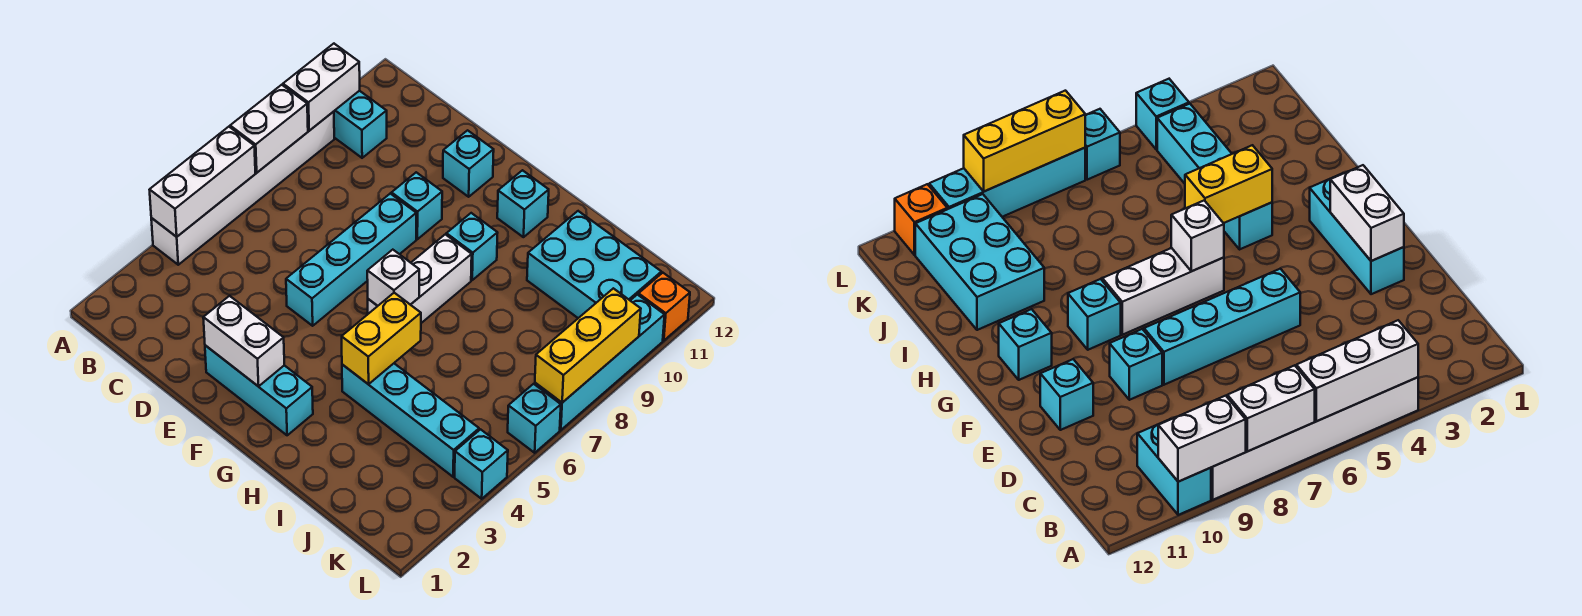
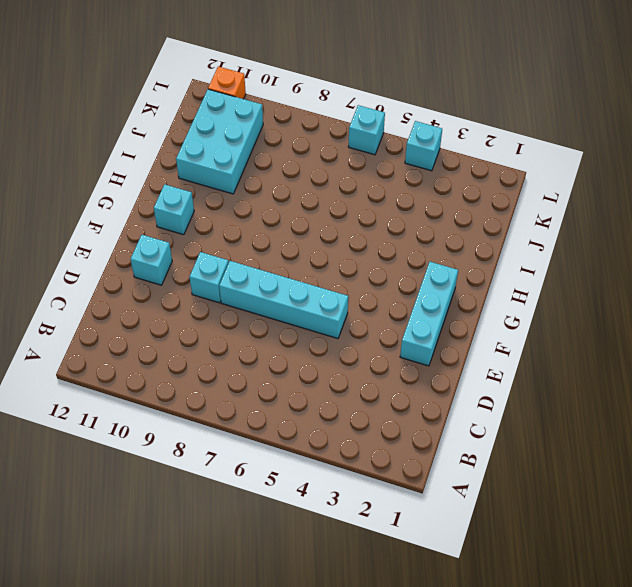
none -> white brick A4:A9 level 1
none -> cyan brick A10:B10 level 1
none -> white brick G6:G8 level 1

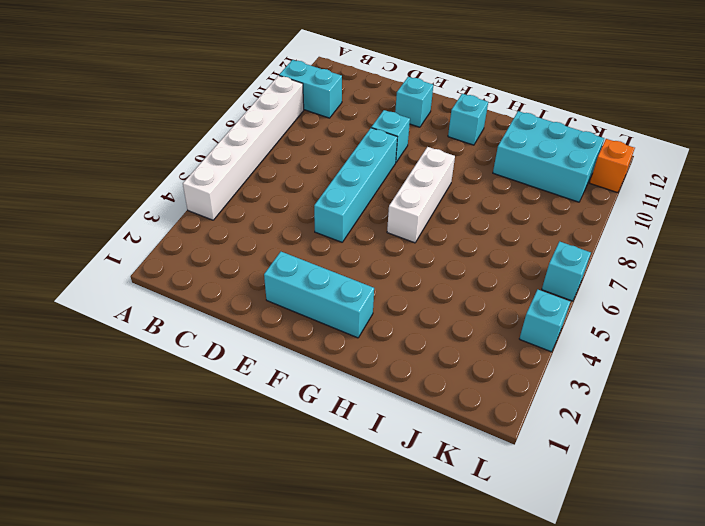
none -> cyan brick G9 level 1
none -> cyan brick H4:K4 level 1
none -> cyan brick L7:L10 level 1

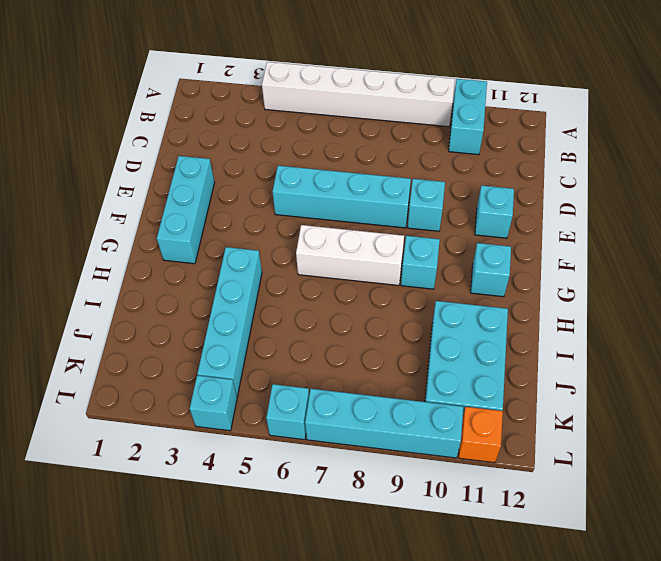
none -> white brick A4:A6 level 2
none -> white brick A7:A8 level 2
none -> white brick A9:A10 level 2

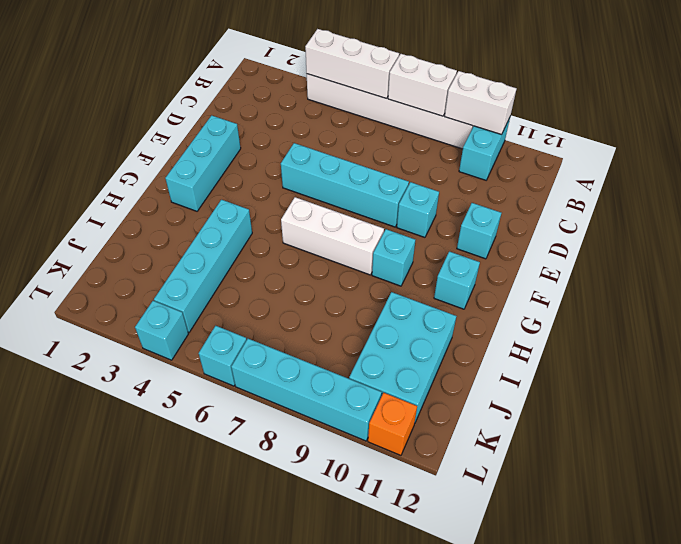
none -> white brick E2:F2 level 2
none -> white brick G6 level 2
none -> yellow brick H4:H5 level 2

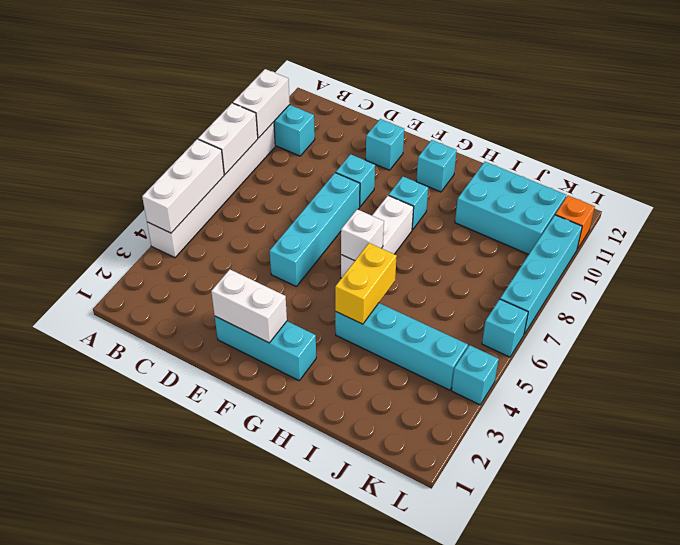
none -> yellow brick L7:L9 level 2

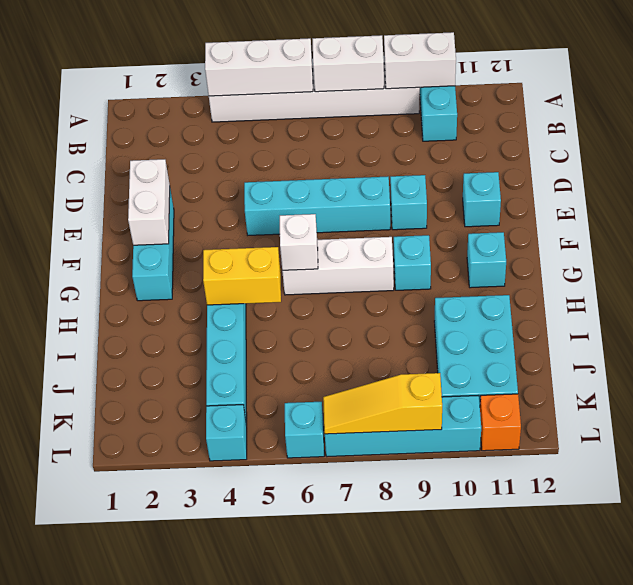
yellow slope L7:L9 level 2 top 9 -> yellow brick L7:L9 level 2

